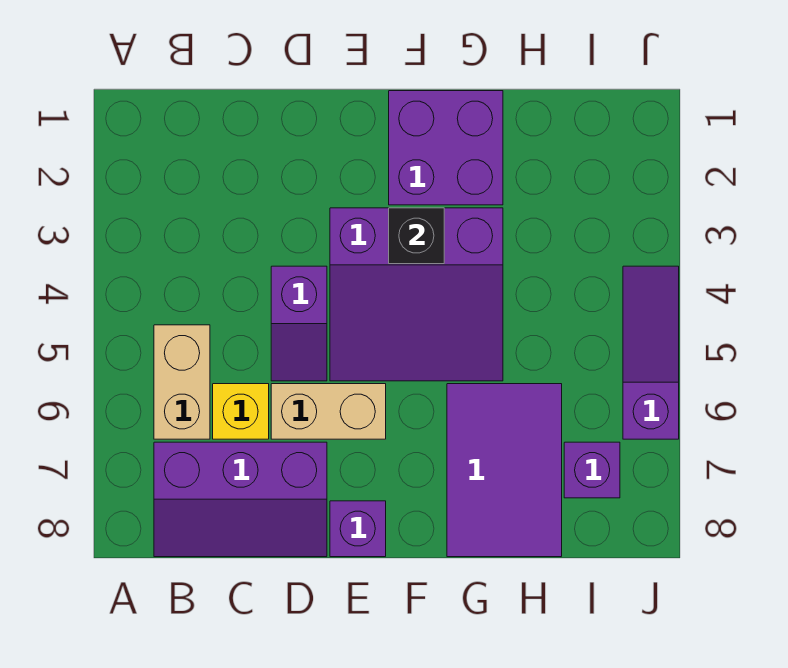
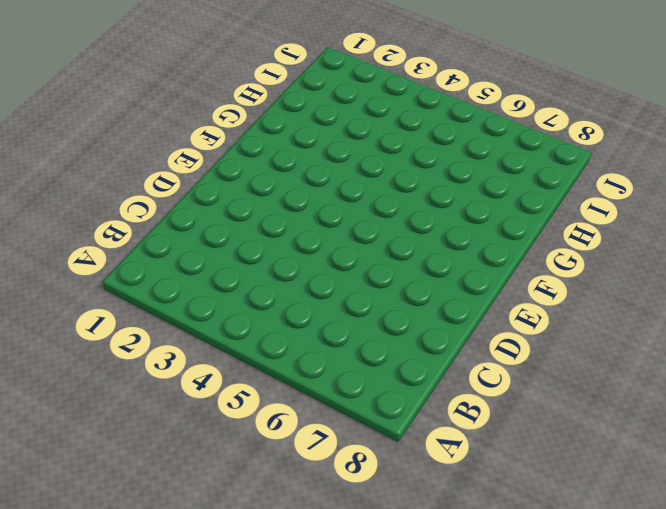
none -> tan brick B5:B6 level 1
none -> purple slope B7:D8 level 1 top 7
none -> yellow brick C6 level 1

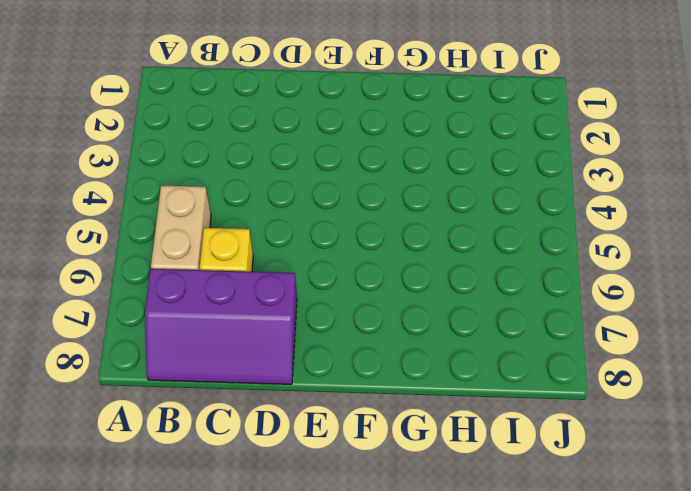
none -> purple slope D4:D5 level 1 top 4
none -> tan brick D6:E6 level 1
none -> purple slope E3:G5 level 1 top 3

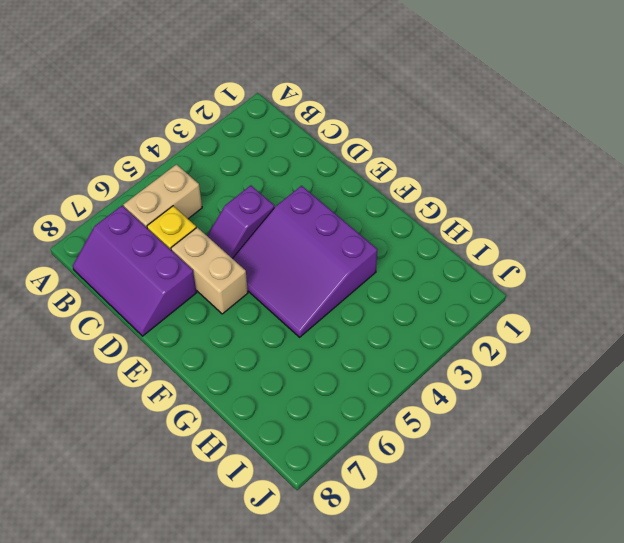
none -> purple brick E8 level 1
none -> purple brick F1:G2 level 1
none -> purple tile G6:H8 level 1

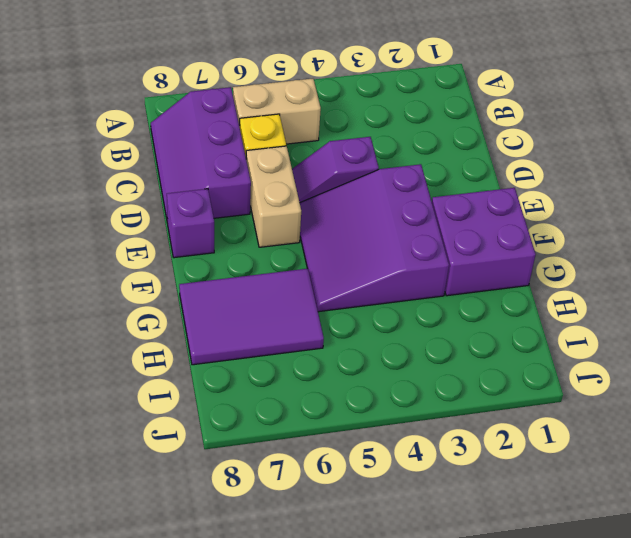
none -> purple brick I7 level 1
none -> purple slope J4:J6 level 1 top 6
none -> black brick F3 level 2

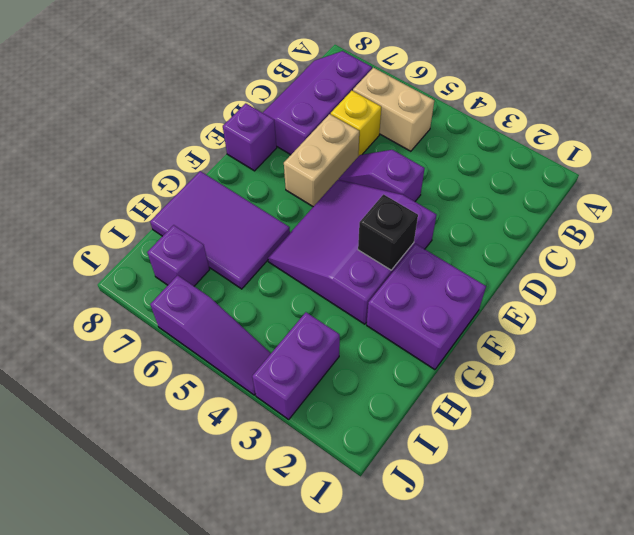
purple brick I3:J3 level 1 -> none

